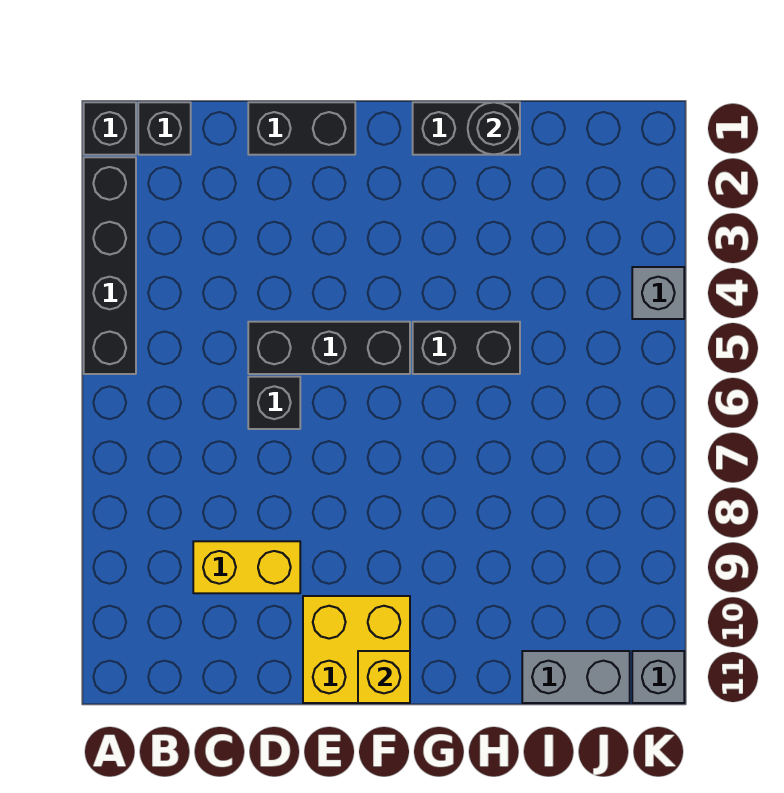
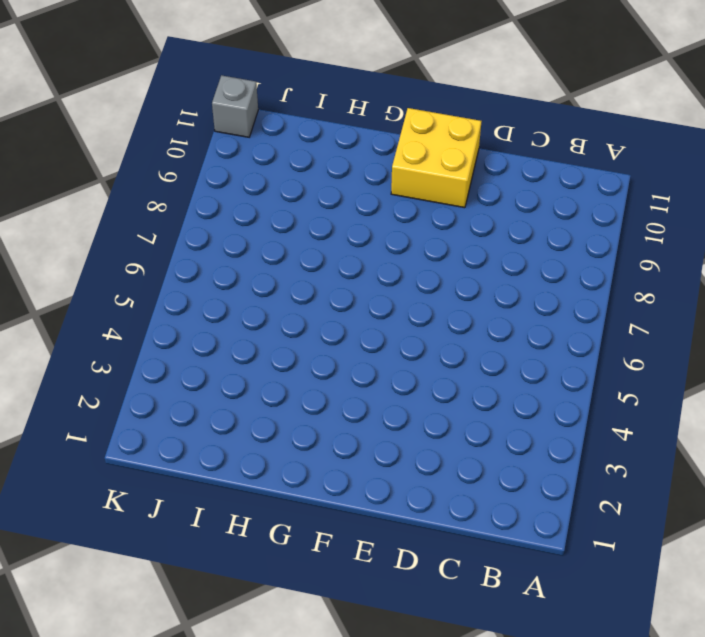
none -> black brick A1 level 1
none -> black brick A2:A5 level 1
none -> black brick B1 level 1

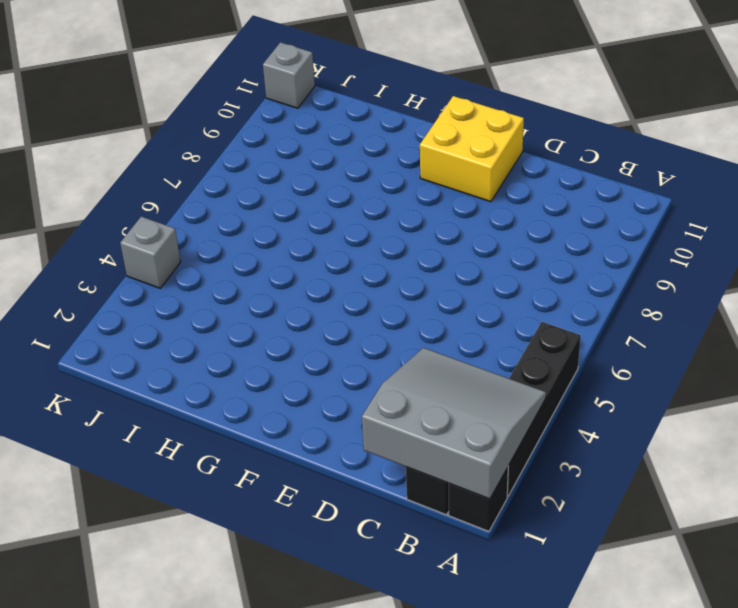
grey slope A1:C3 level 2 top 1 -> none
none -> yellow brick C9:D9 level 1
none -> black brick D1:E1 level 1
none -> black brick D5:F5 level 1

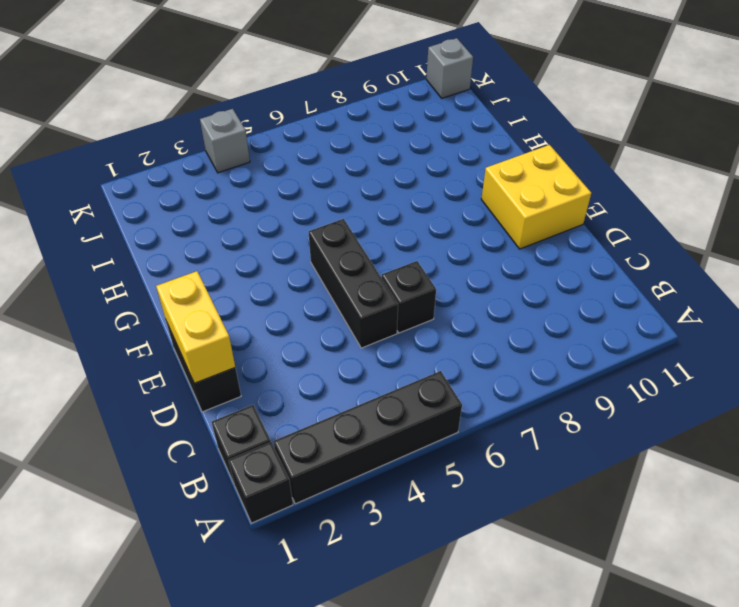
yellow brick D1:E1 level 2 -> yellow brick C9:D9 level 1
none -> black brick G1:H1 level 1
none -> black brick G5:H5 level 1
none -> grey brick I11:J11 level 1

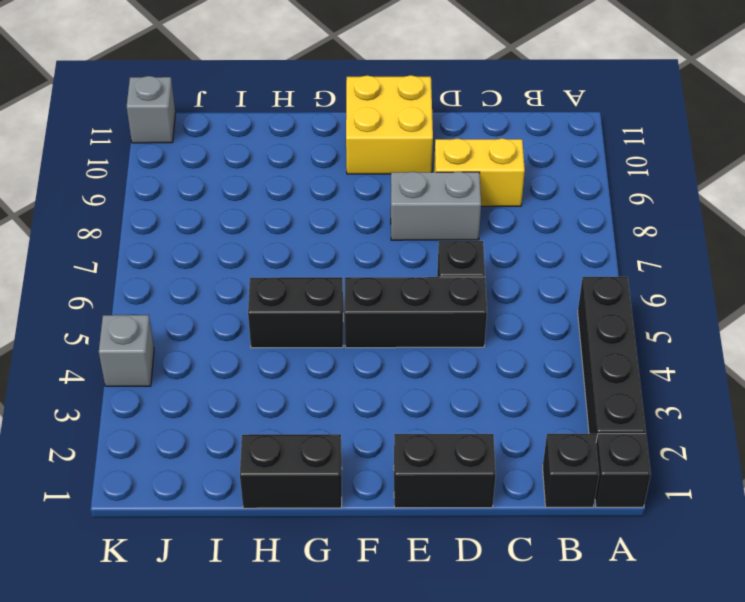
grey brick D8:E8 level 1 -> grey brick I11:J11 level 1
none -> yellow brick F11 level 2
none -> black round brick H1 level 2

